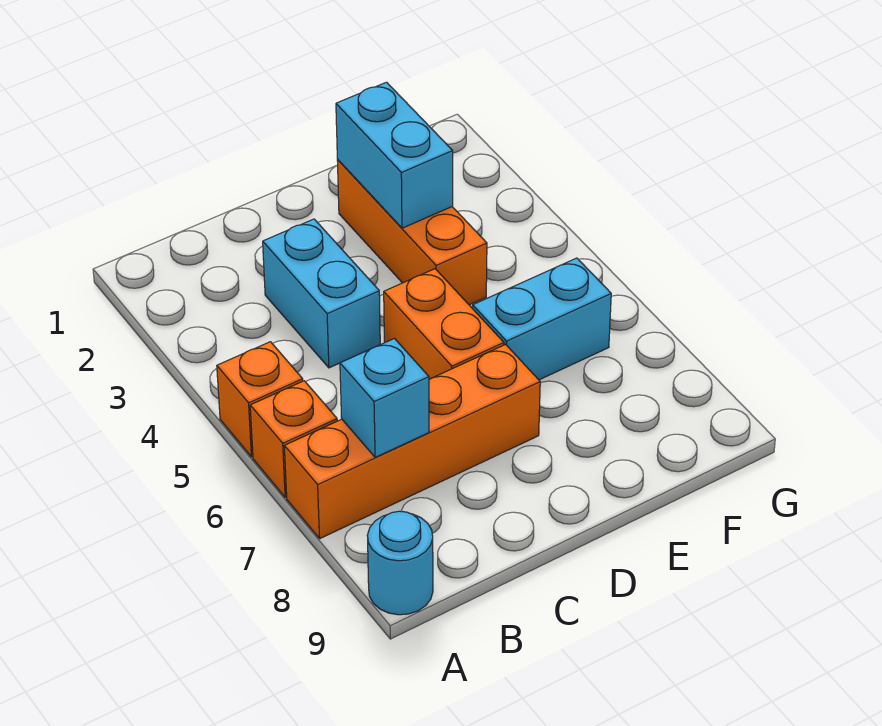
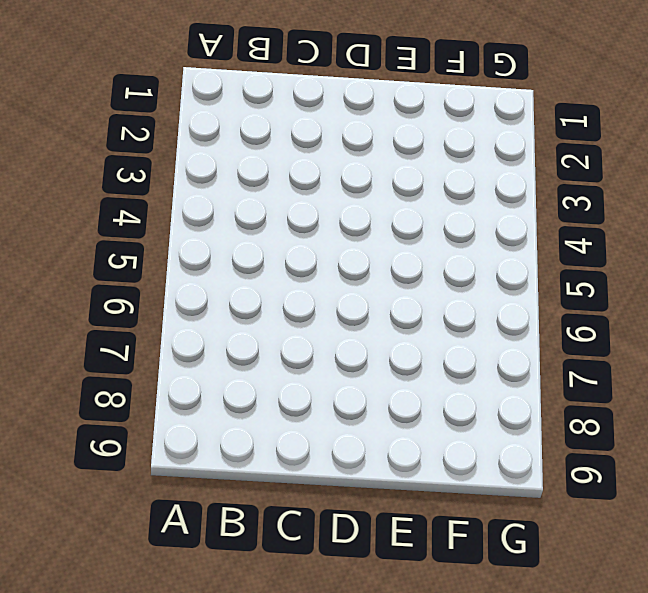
none -> orange brick A5 level 1
none -> orange brick A6 level 1

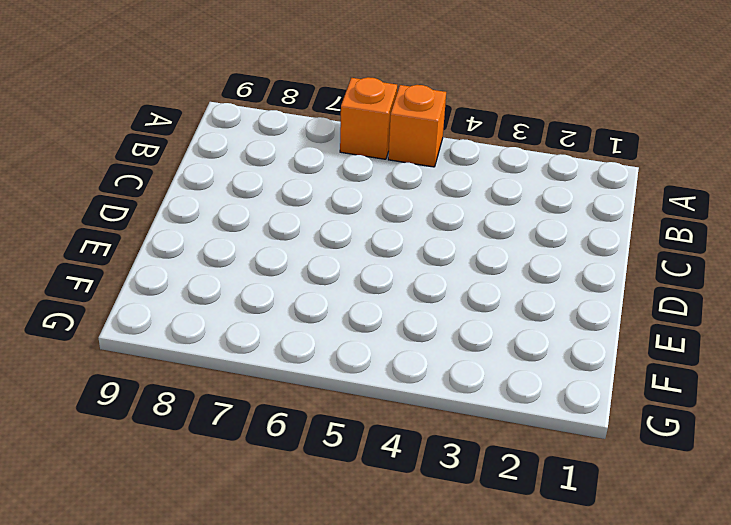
none -> orange brick A7:D7 level 1
none -> cyan round brick A9 level 1

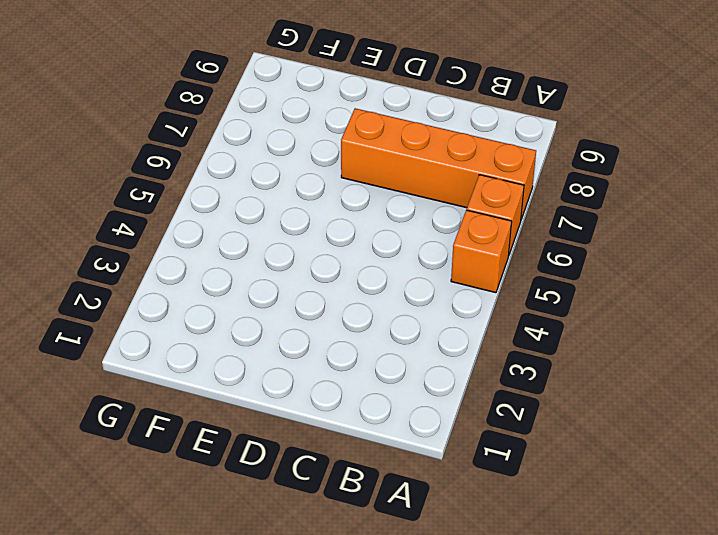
none -> cyan round brick A9 level 1
none -> cyan brick C3:C4 level 1

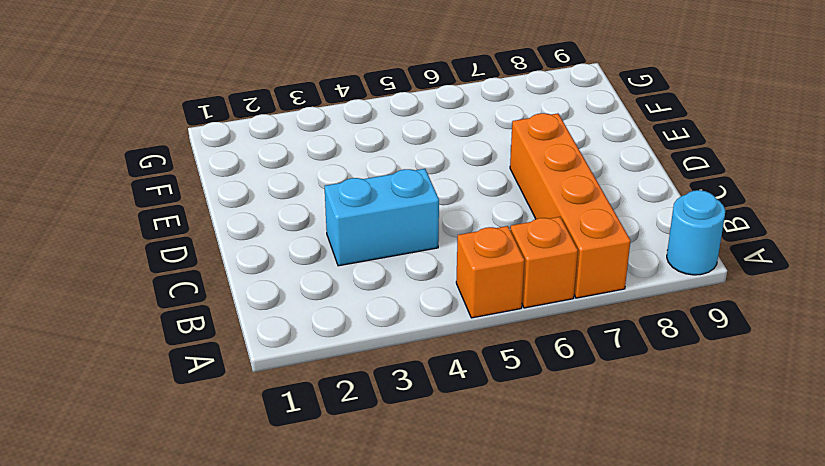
none -> orange brick D5:D6 level 1
none -> orange brick E2:E4 level 1

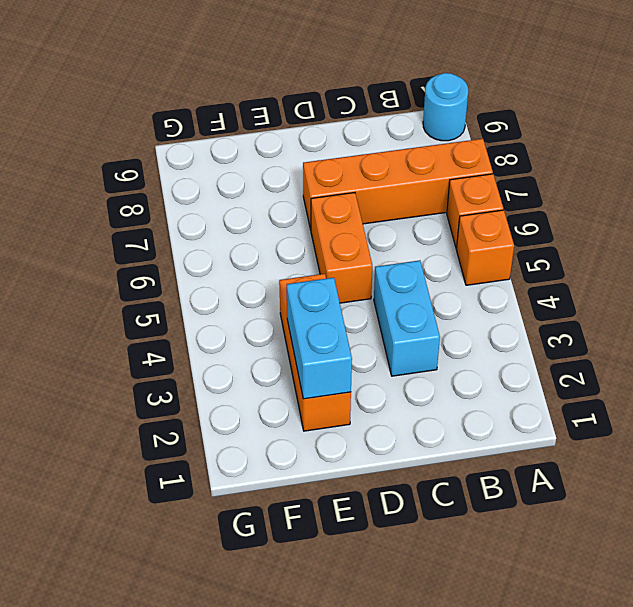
none -> cyan brick E6:F6 level 1
none -> cyan brick B7 level 2

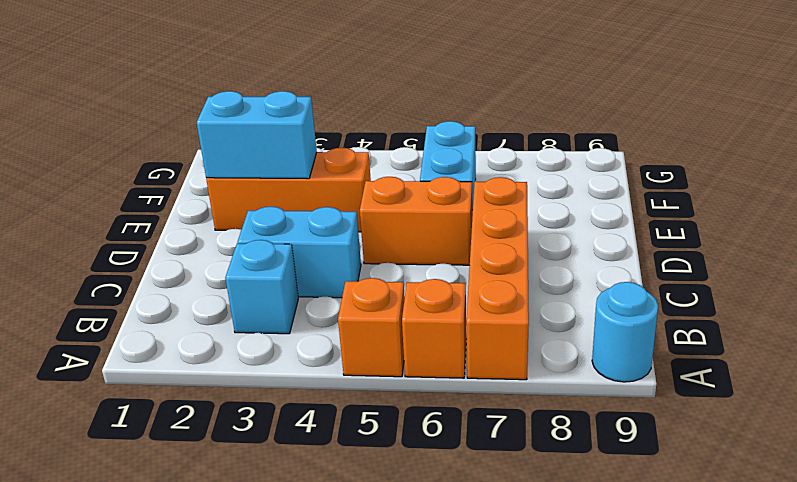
cyan brick B3 level 1 -> cyan brick B7 level 2

